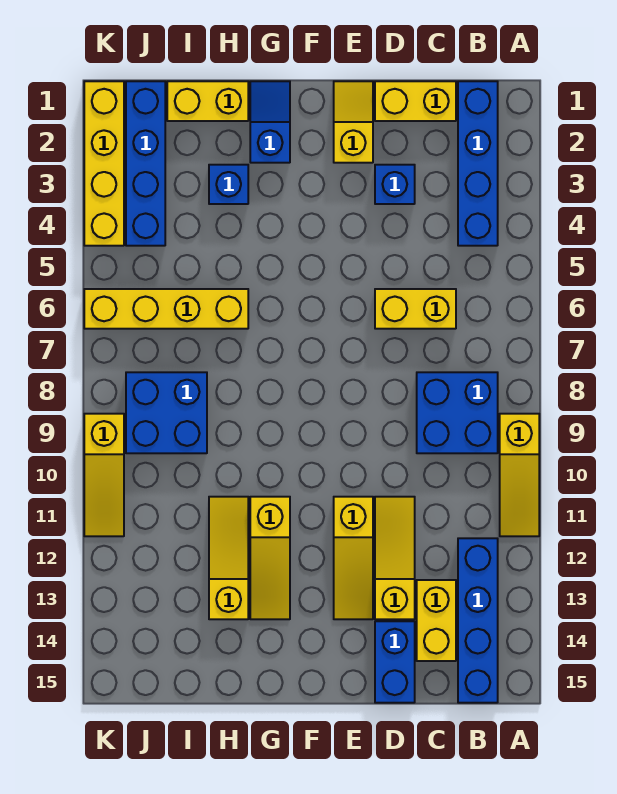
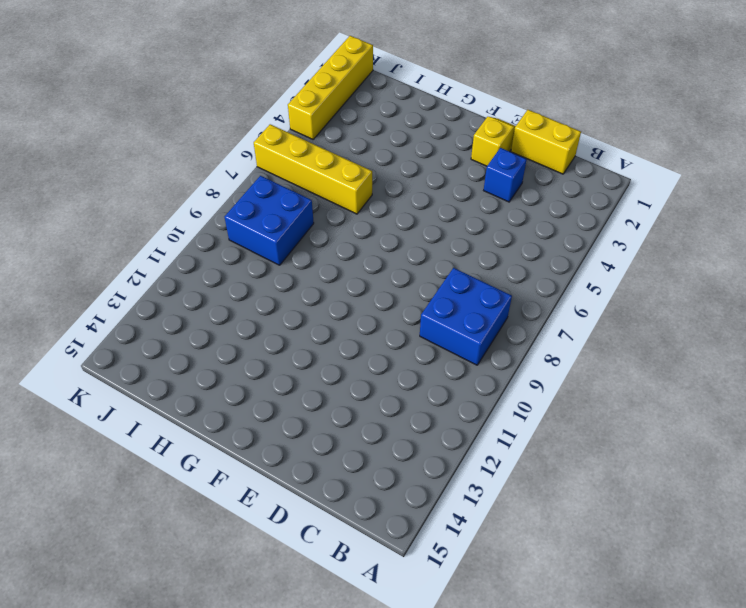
none -> yellow slope A9:A11 level 1 top 9
none -> blue brick B1:B4 level 1
none -> blue brick B12:B15 level 1

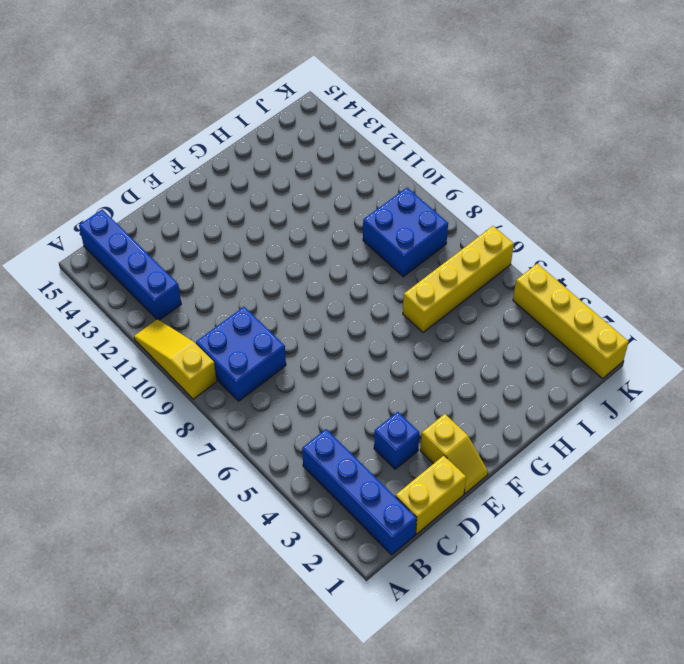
none -> yellow brick C6:D6 level 1
none -> yellow brick C13:C14 level 1
none -> yellow slope D11:D13 level 1 top 13

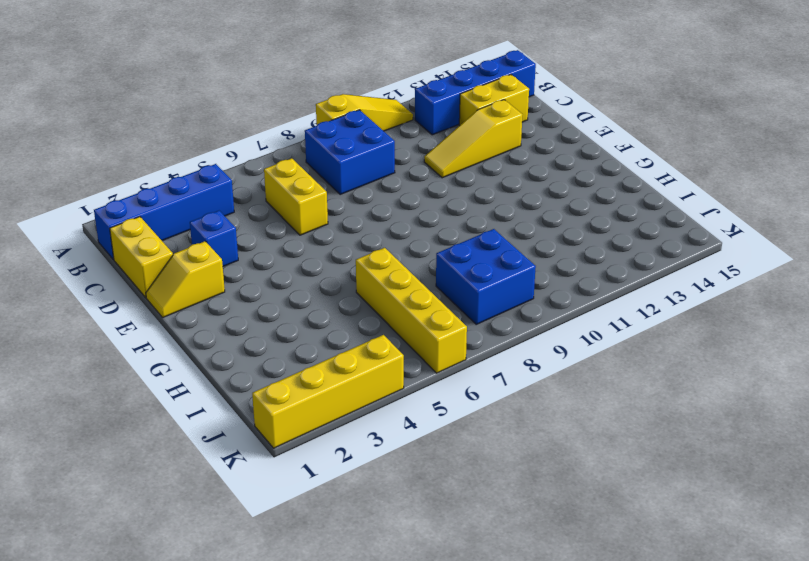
none -> blue brick D14:D15 level 1
none -> yellow slope E11:E13 level 1 top 11
none -> blue slope G1:G2 level 1 top 2

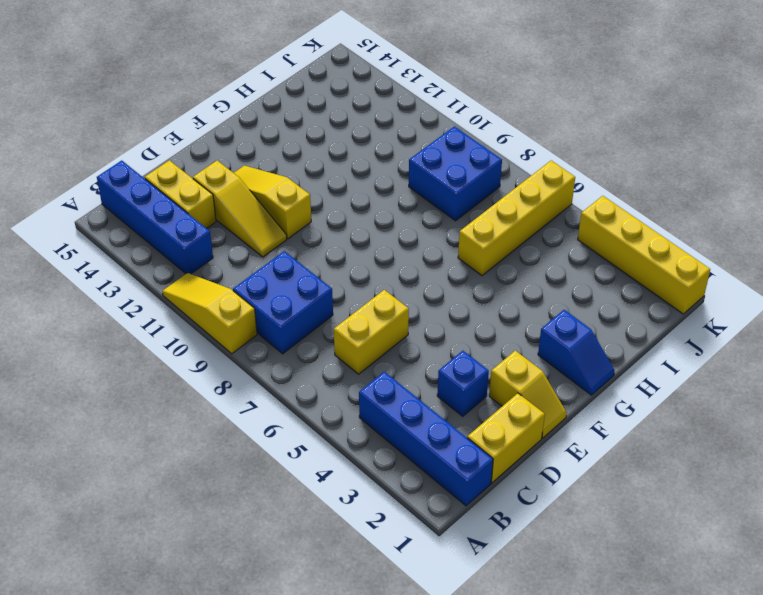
none -> blue brick D14:D15 level 1
none -> yellow slope G11:G13 level 1 top 11
none -> yellow brick H1:I1 level 1

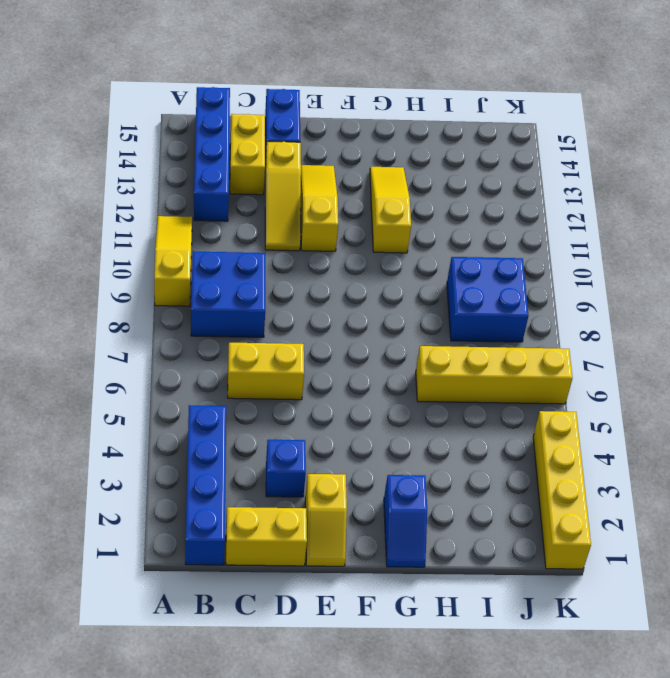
none -> yellow brick H1:I1 level 1
none -> blue brick H3 level 1
none -> yellow slope H11:H13 level 1 top 13

